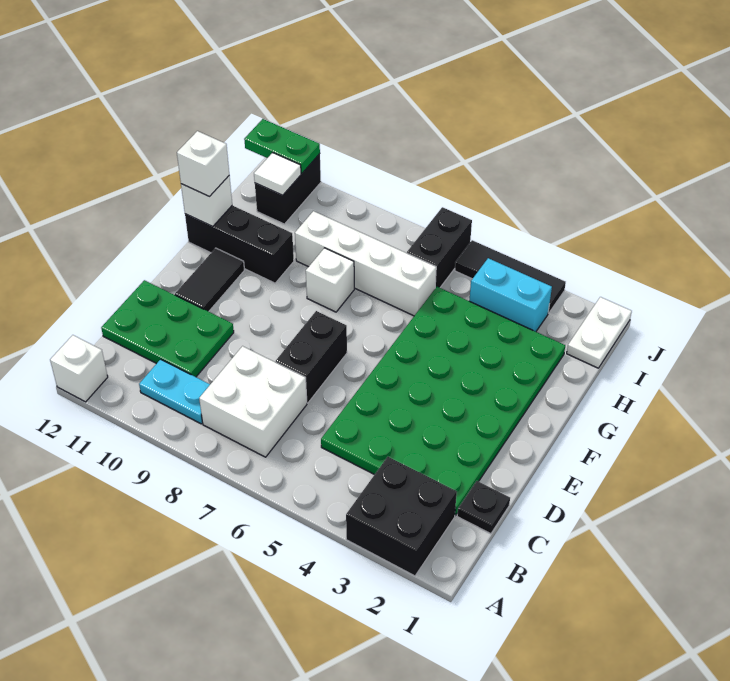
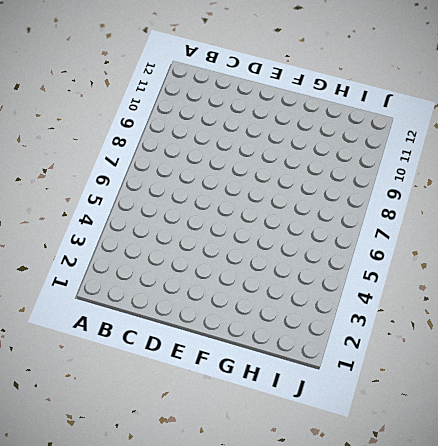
none -> black brick A2:B3 level 1
none -> white brick A12 level 1
none -> white brick B7:C8 level 1

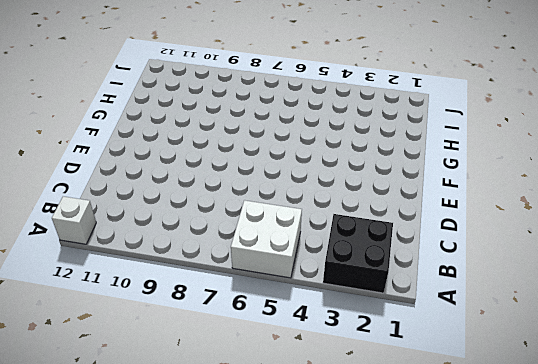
white brick A5:B6 level 1 -> white brick B7:C8 level 1
none -> cyan plate B9:B10 level 1
none -> black plate C1 level 1
none -> green plate C2:H5 level 1

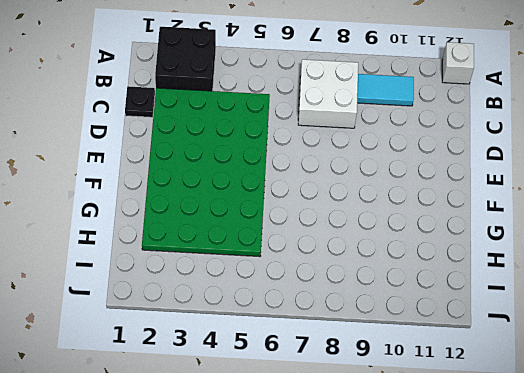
cyan tile B9:B10 level 1 -> cyan plate B9:B10 level 1
none -> green plate C10:D12 level 1
none -> black brick D7:E7 level 1
none -> black tile E11:F11 level 1

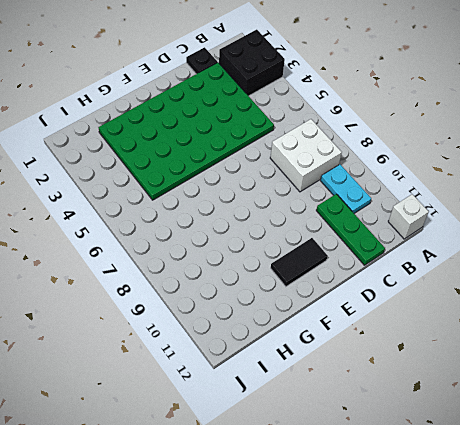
green plate C10:C12 level 1 -> green plate C10:D12 level 1
none -> black brick D7:E7 level 1
none -> white brick G8 level 1
none -> black brick G10:G12 level 1

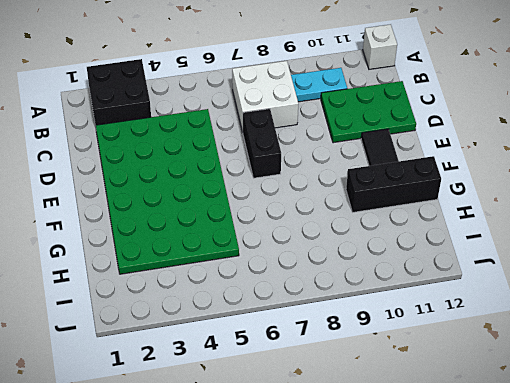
none -> black plate C1 level 1
none -> white brick G8 level 1
none -> white brick H6:H9 level 1

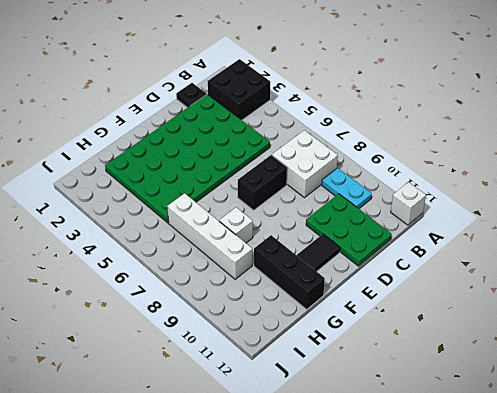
none -> white plate I1:J1 level 1
none -> cyan brick I3:I4 level 1
none -> black brick I6:J6 level 1

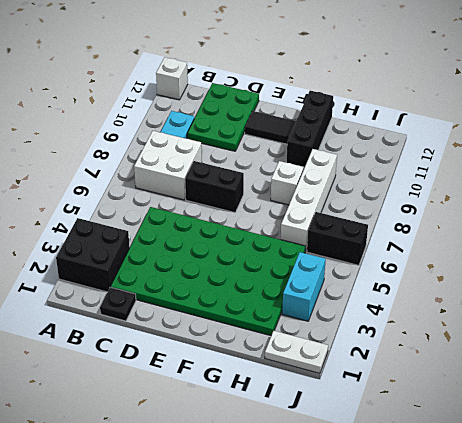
none -> black brick I11:J11 level 1
none -> black tile J3:J5 level 1
none -> white brick G12 level 2

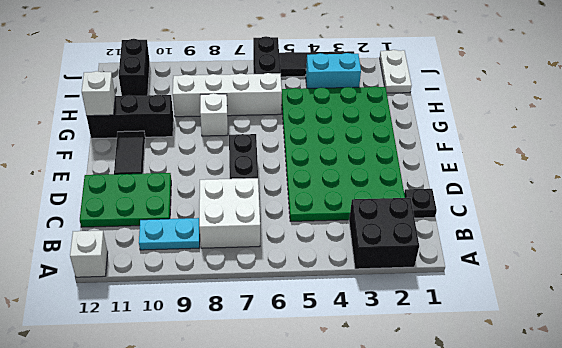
none -> white tile I11 level 2
none -> green plate J11:J12 level 2
none -> white brick G12 level 3

